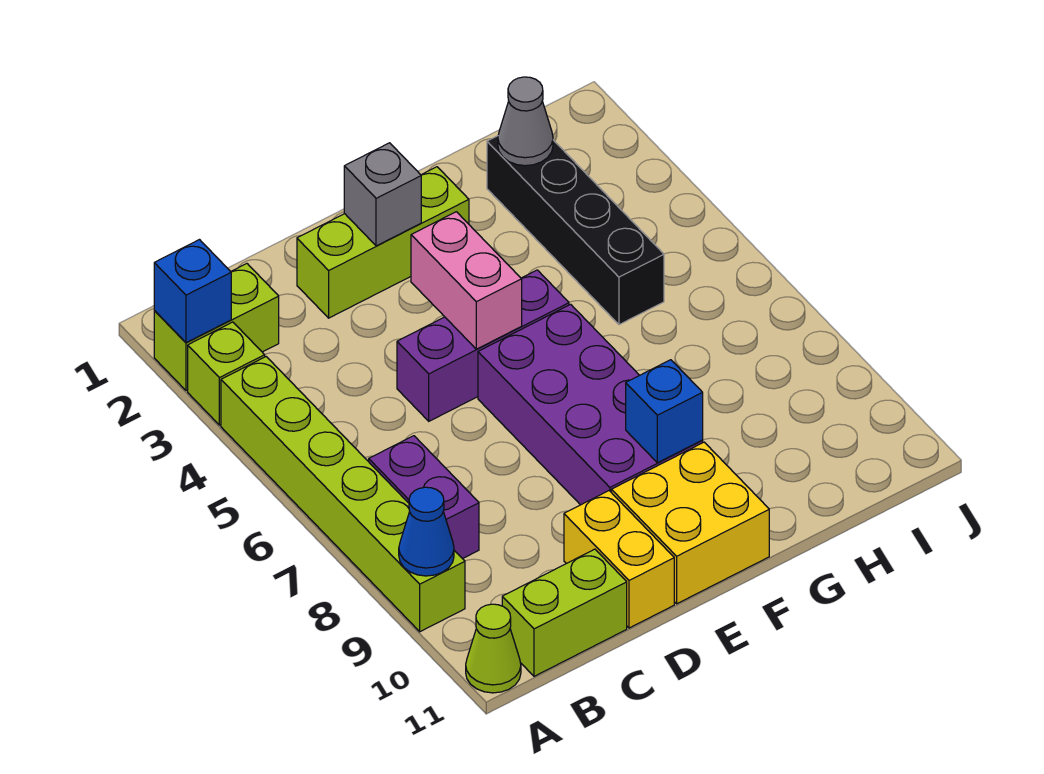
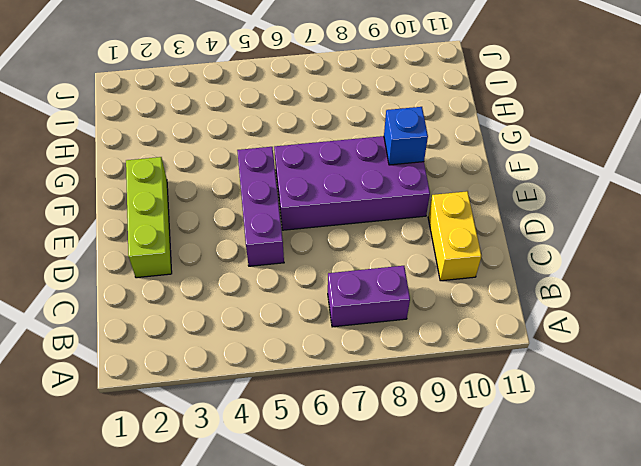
yellow brick C10:D10 level 1 -> yellow brick D10:D11 level 1
none -> lime brick A2:B2 level 1
none -> lime brick A3 level 1
none -> lime brick A4:A9 level 1

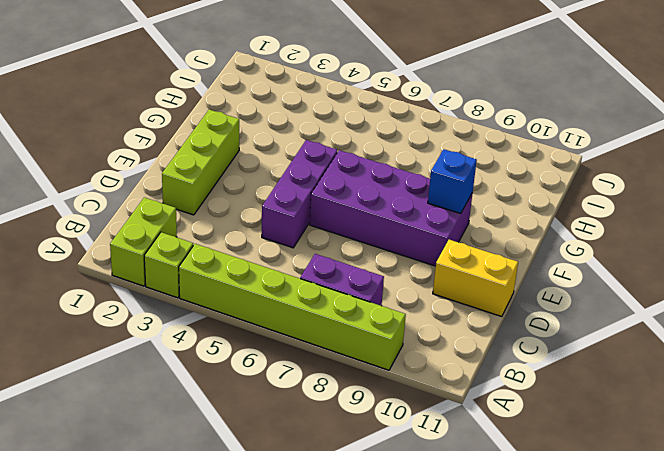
none -> lime cone A11 level 1
none -> lime brick B11:C11 level 1
none -> yellow brick E10:F11 level 1

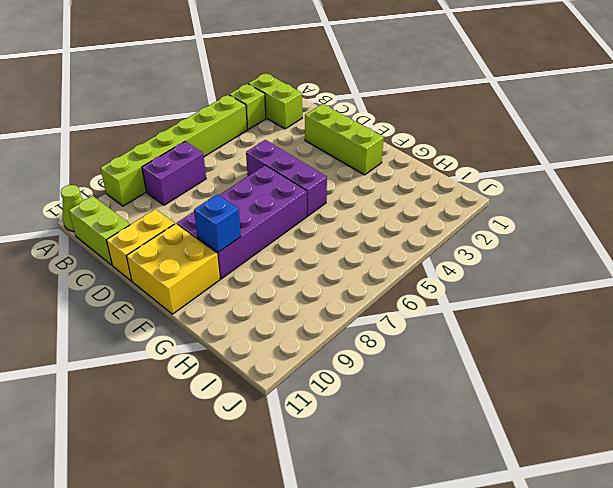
none -> black brick H2:H5 level 1
none -> blue brick A2 level 2
none -> blue cone A9 level 2

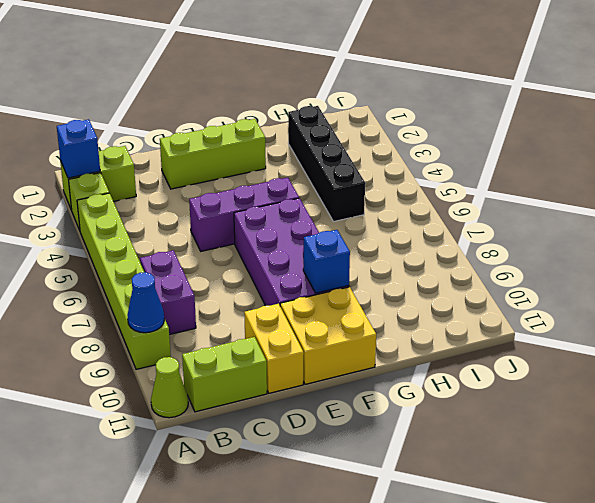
none -> grey brick E2 level 2
none -> pink brick E4:E5 level 2
none -> grey cone H2 level 2

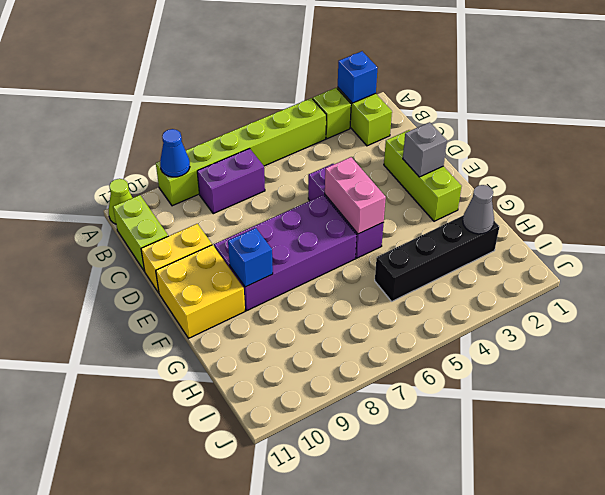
pink brick E5:F5 level 2 -> pink brick E4:E5 level 2

